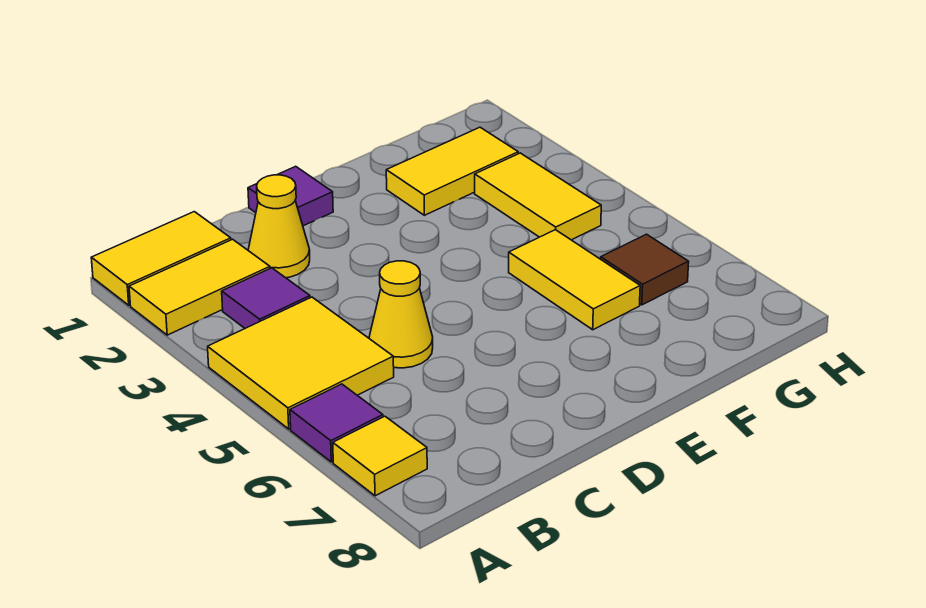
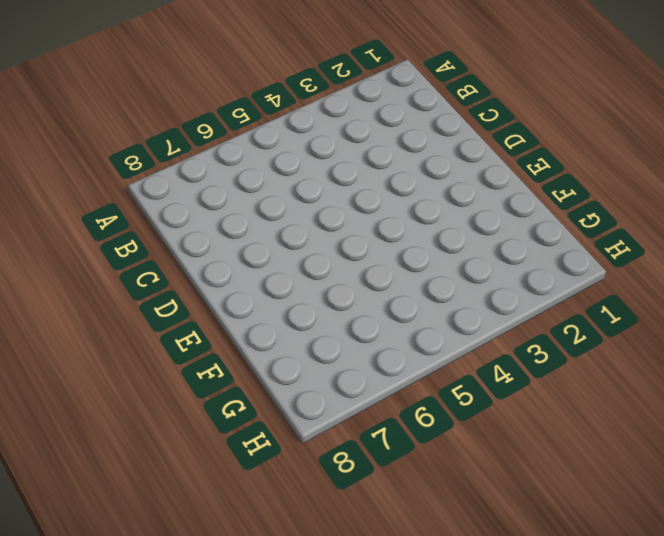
none -> yellow tile A1:B1 level 1
none -> yellow tile A2:B2 level 1
none -> yellow tile A4:B5 level 1

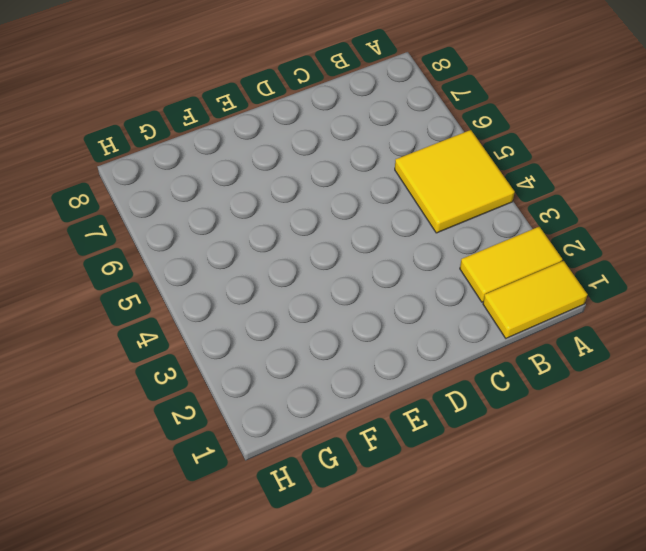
none -> purple tile A6 level 1
none -> yellow tile A7 level 1
none -> purple tile B3 level 1

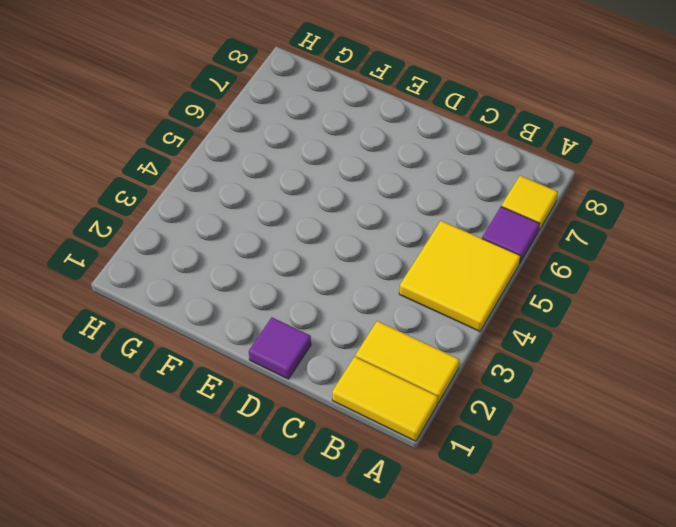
none -> purple tile B3 level 1
none -> yellow cone C2 level 1
none -> yellow cone C5 level 1

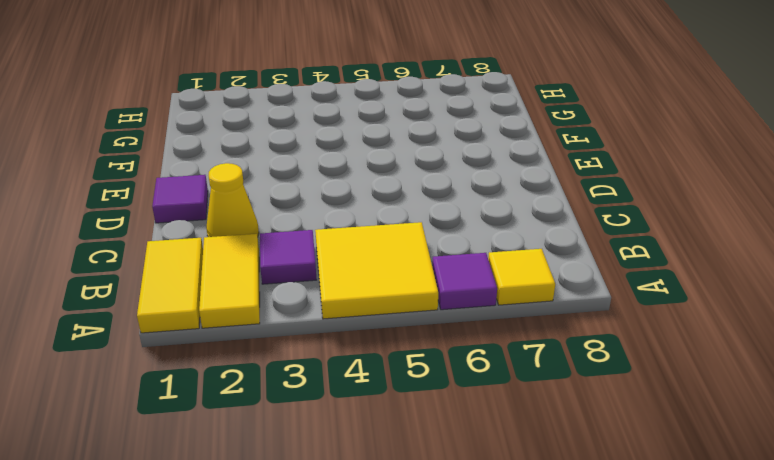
none -> yellow cone C5 level 1
none -> yellow tile F2:G2 level 1
none -> yellow tile F5:F6 level 1

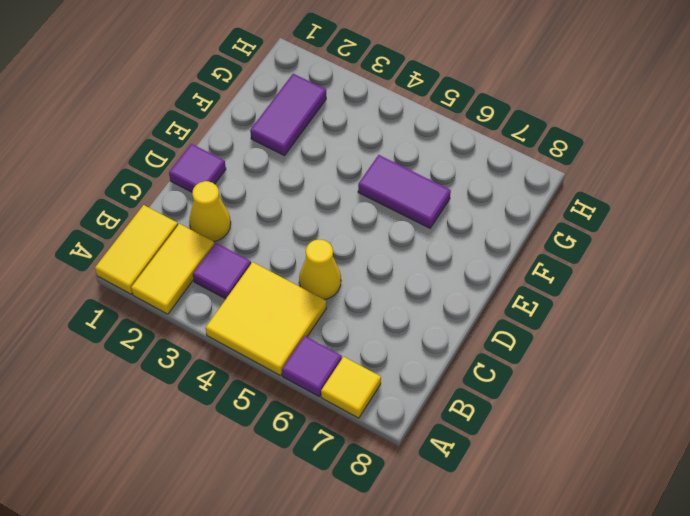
purple tile F2:G2 level 1 -> yellow tile F2:G2 level 1
purple tile F5:F6 level 1 -> yellow tile F5:F6 level 1
none -> yellow tile G3:G4 level 1
none -> brown tile G6 level 1

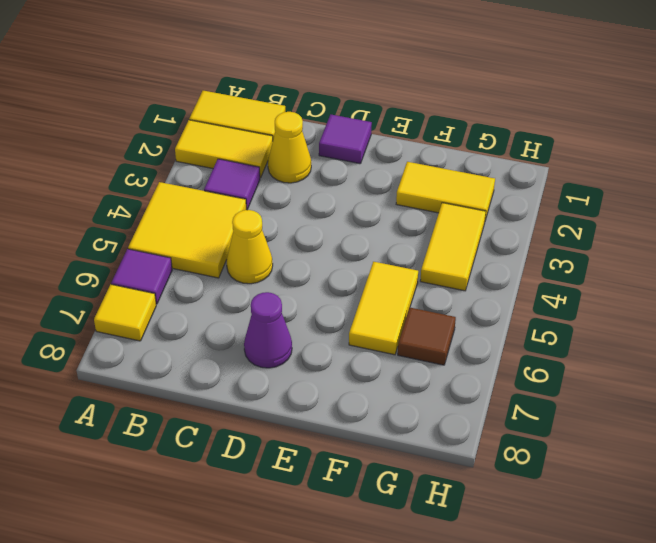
purple cone D7 level 1 -> none

